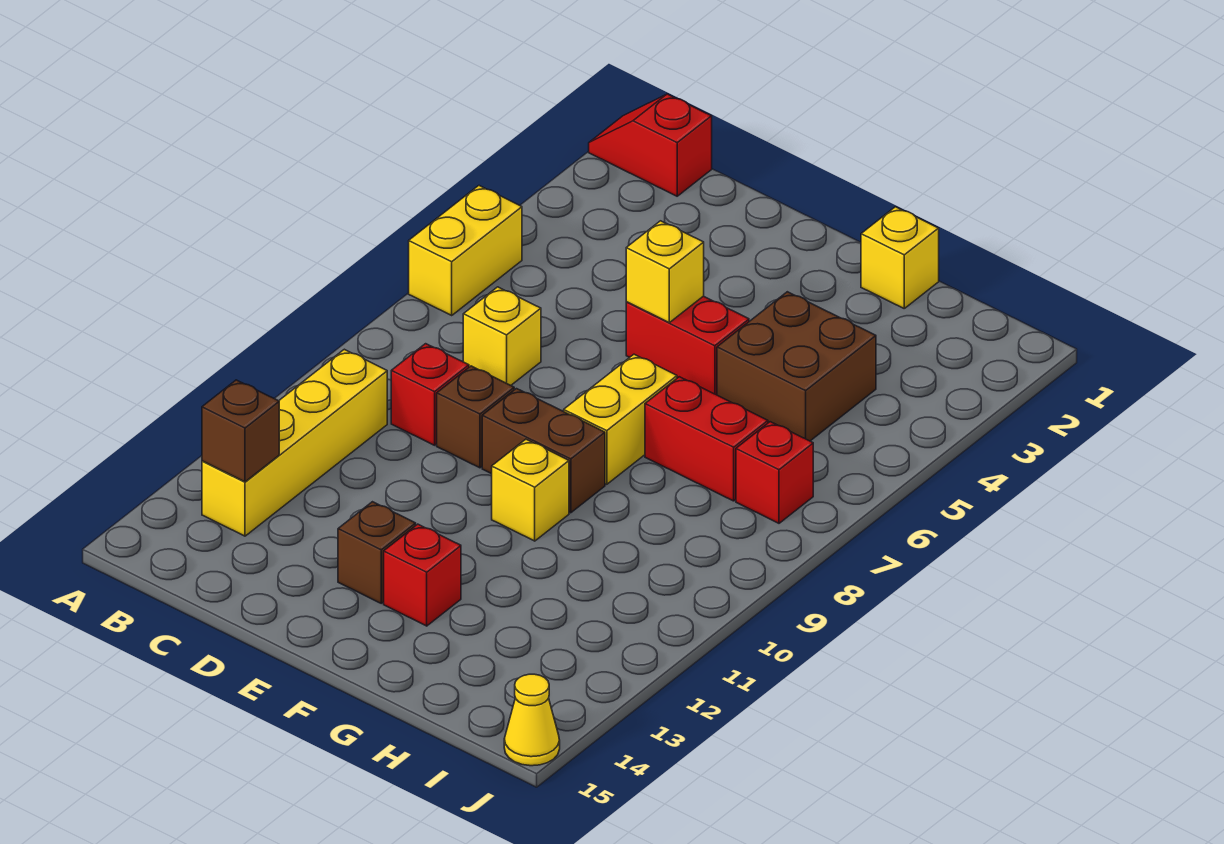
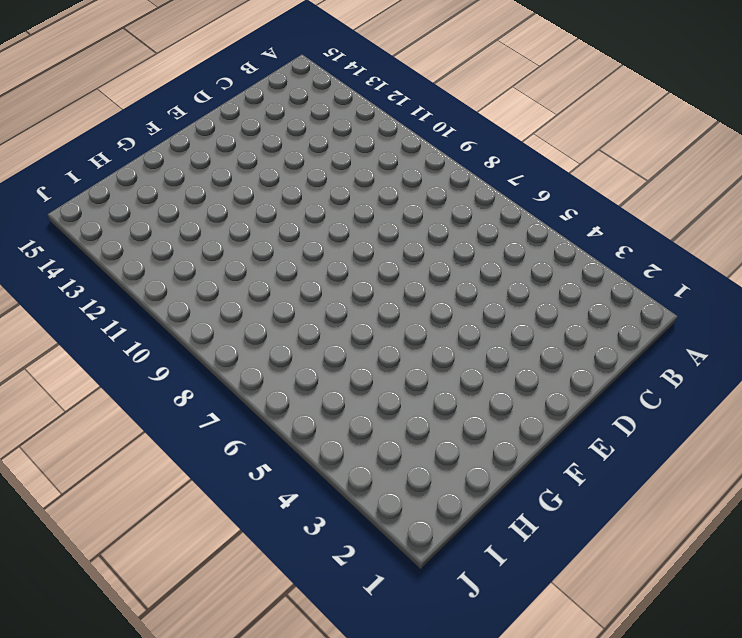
none -> red slope A1:B1 level 1 top B
none -> yellow brick A5:A6 level 1
none -> yellow brick B10:B13 level 1

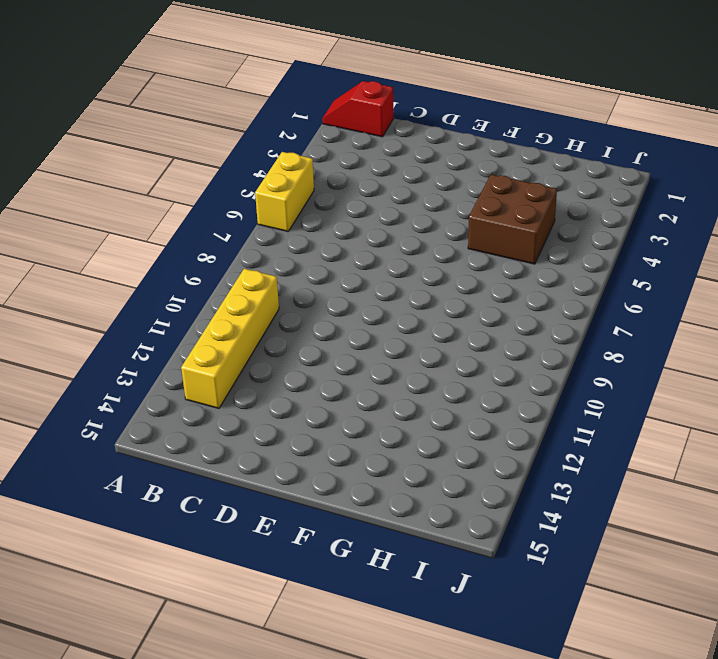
none -> yellow brick C7 level 1
none -> red brick C9 level 1
none -> brown brick D9 level 1

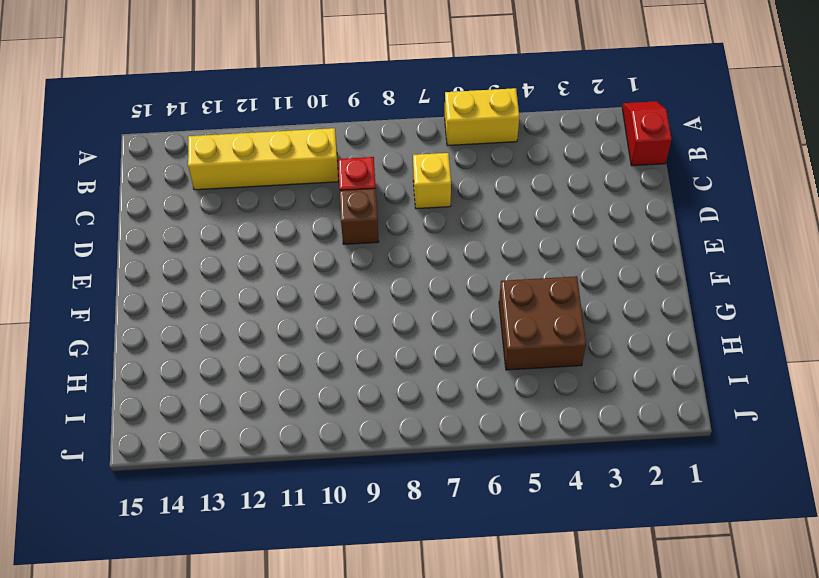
none -> red brick E5:F5 level 1
none -> brown brick E9:F9 level 1
none -> brown brick E13 level 1

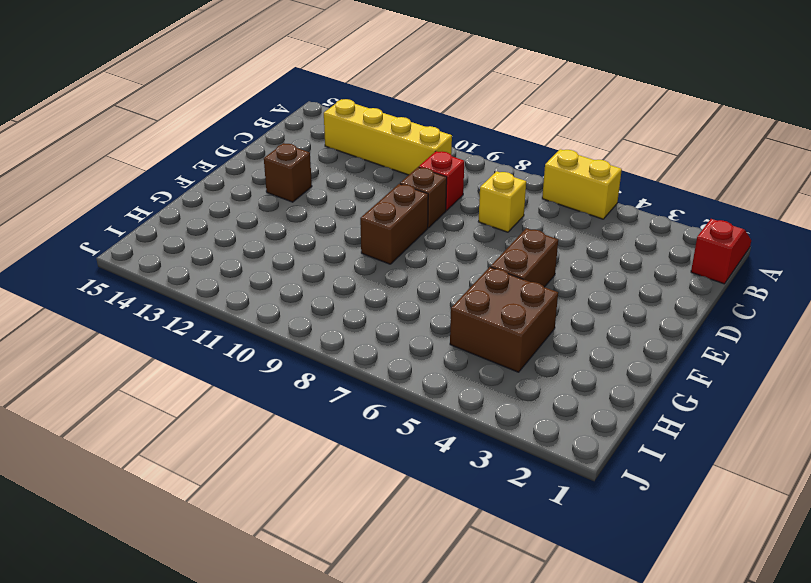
brown brick E5:F5 level 1 -> red brick E5:F5 level 1
none -> yellow brick F7:F8 level 1
none -> yellow brick F10 level 1
none -> red brick F13 level 1

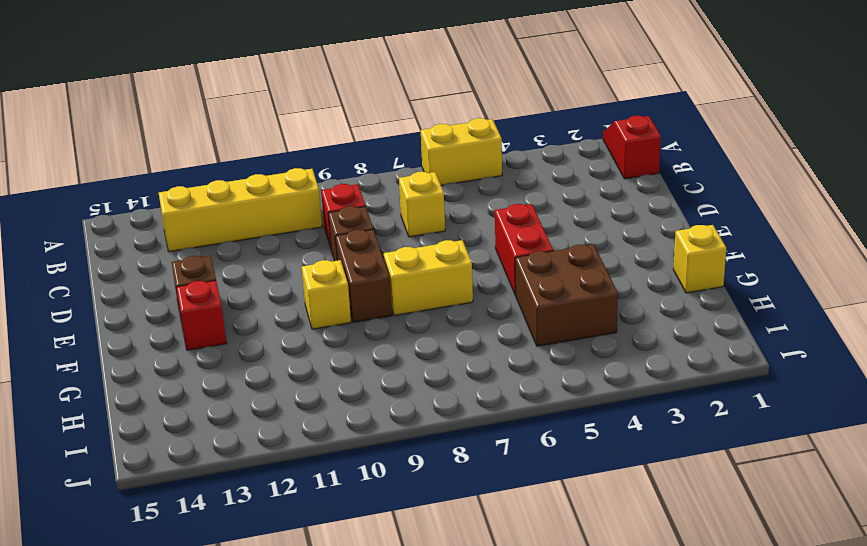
none -> red brick G7:H7 level 1
none -> red brick I7 level 1
none -> yellow cone J15 level 1

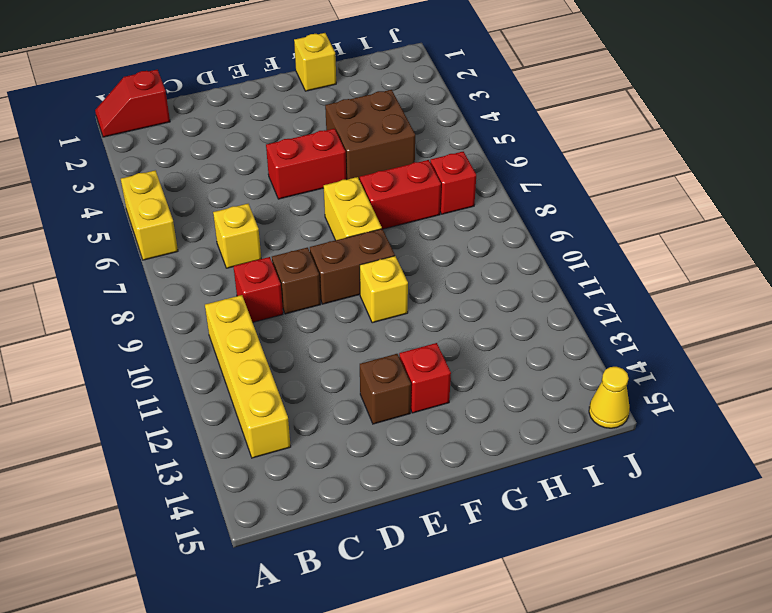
none -> brown brick B13 level 2
none -> yellow brick E5 level 2

